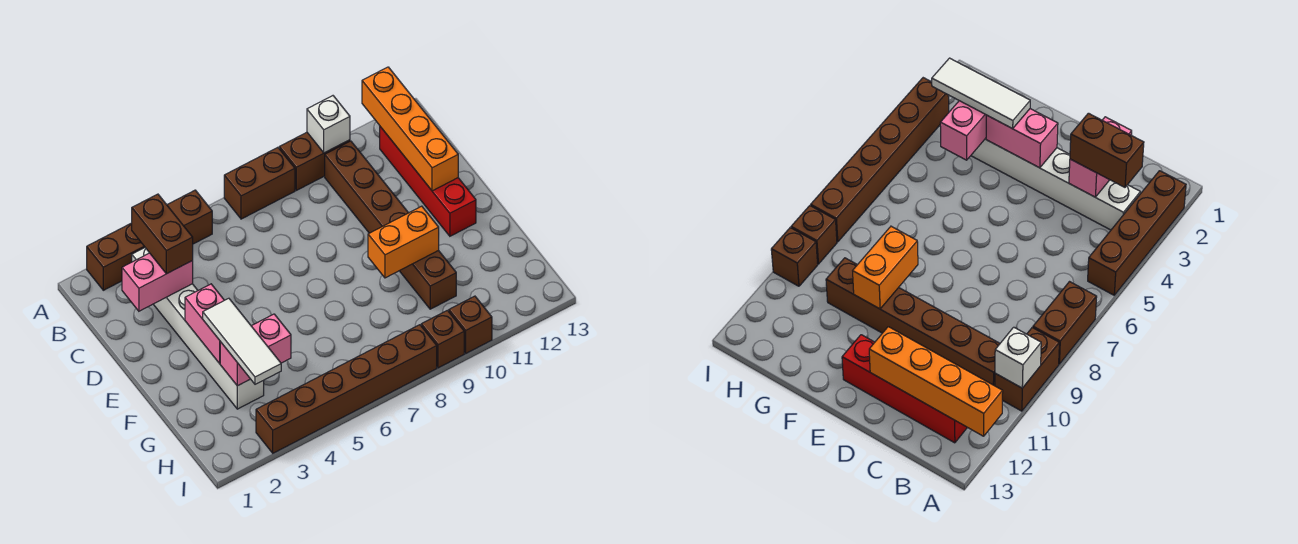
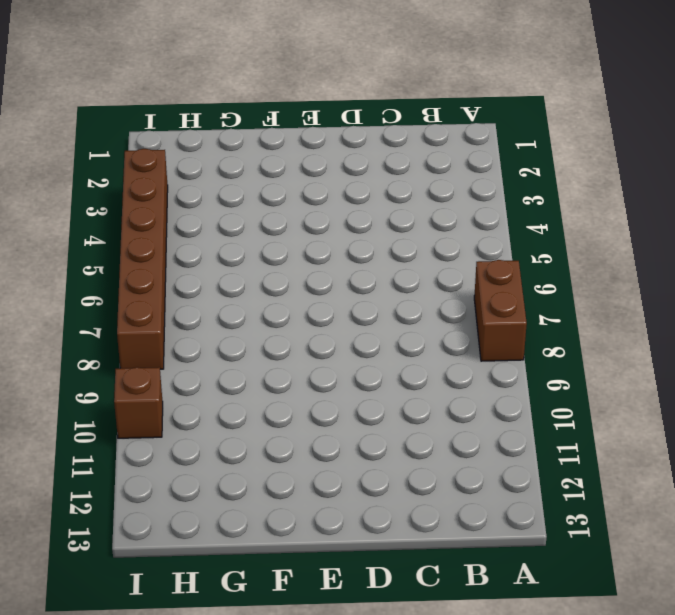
none -> brown brick A2:A5 level 1
none -> brown brick A9:A10 level 1
none -> white brick B3:G3 level 1

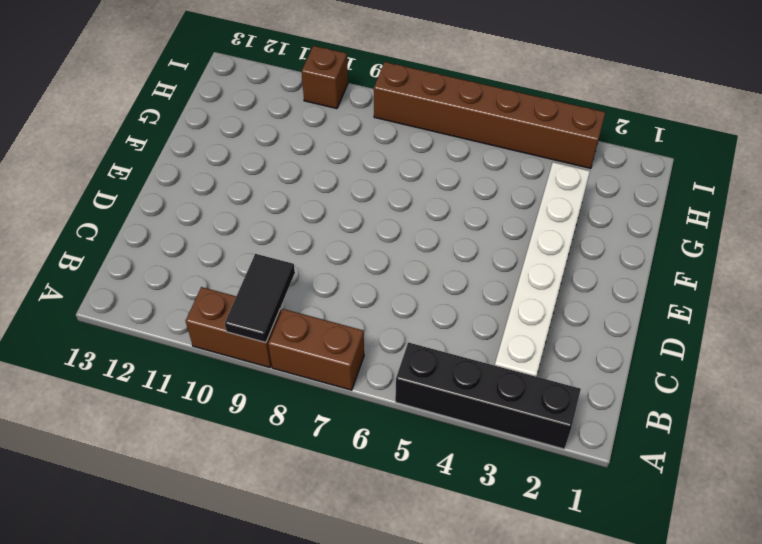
black brick A2:A5 level 1 -> brown brick A2:A5 level 1
black tile A9:B9 level 2 -> none
none -> brown brick B10:G10 level 1
none -> red brick B12:E12 level 1
none -> brown brick I9 level 1

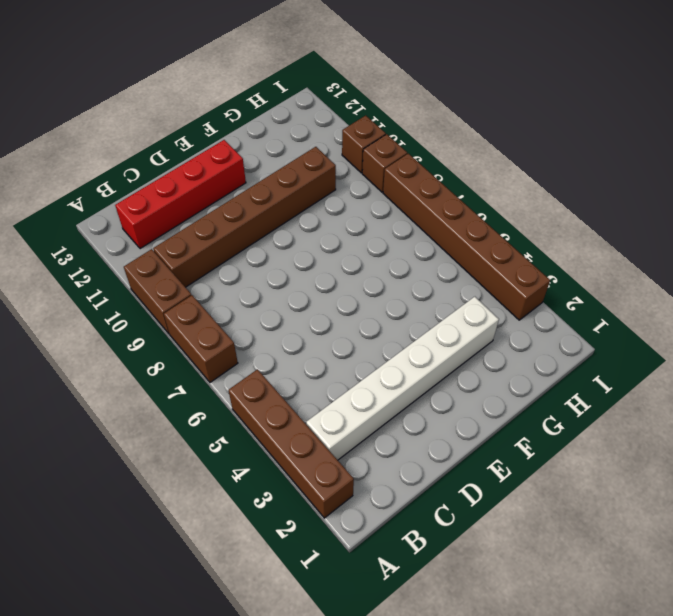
none -> white brick A10 level 2
none -> orange brick A12:D12 level 2
none -> pink brick C2:C3 level 2

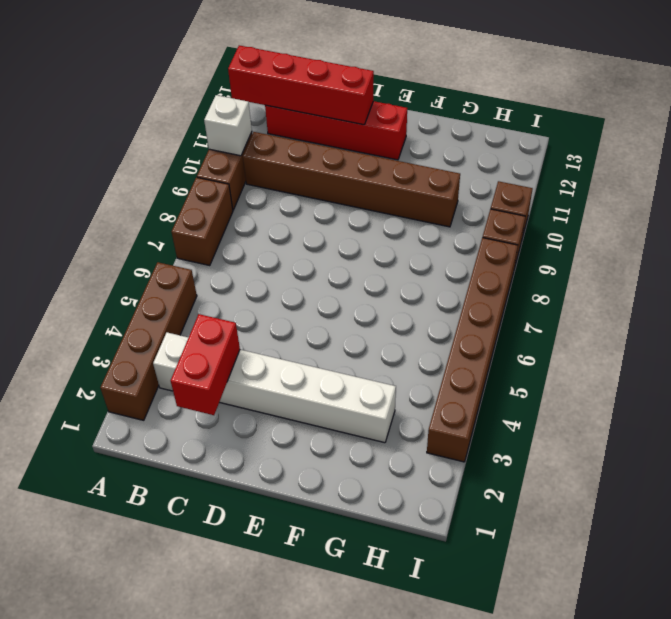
red brick A12:D12 level 2 -> orange brick A12:D12 level 2
red brick C2:C3 level 2 -> pink brick C2:C3 level 2
none -> pink brick E3:F3 level 2
none -> orange brick F9:F10 level 2
none -> pink brick G3:G4 level 2

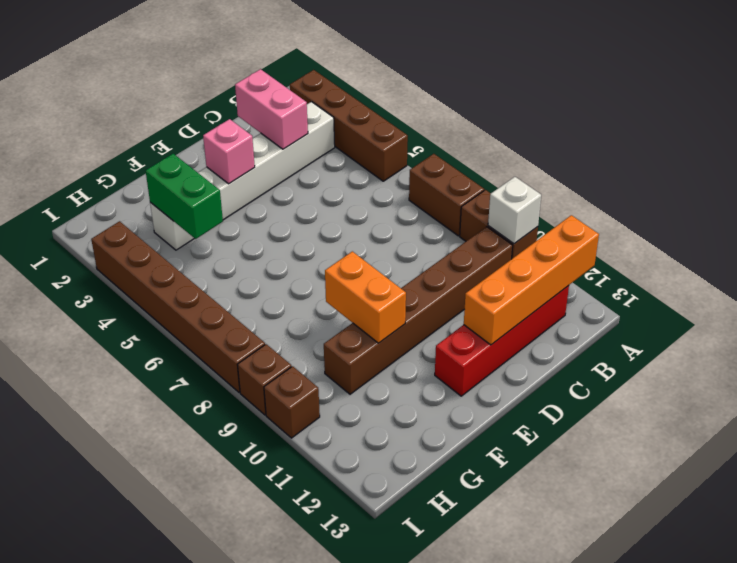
pink brick E3 level 2 -> pink brick E3:F3 level 2
green brick G3:G4 level 2 -> pink brick G3:G4 level 2
none -> brown brick B3:C3 level 3
none -> white tile F3:H3 level 3

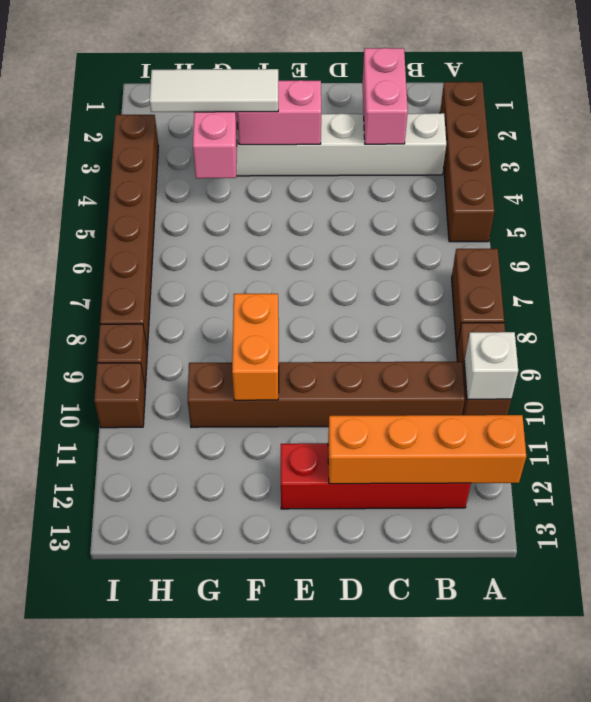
none -> brown brick B3:C3 level 3

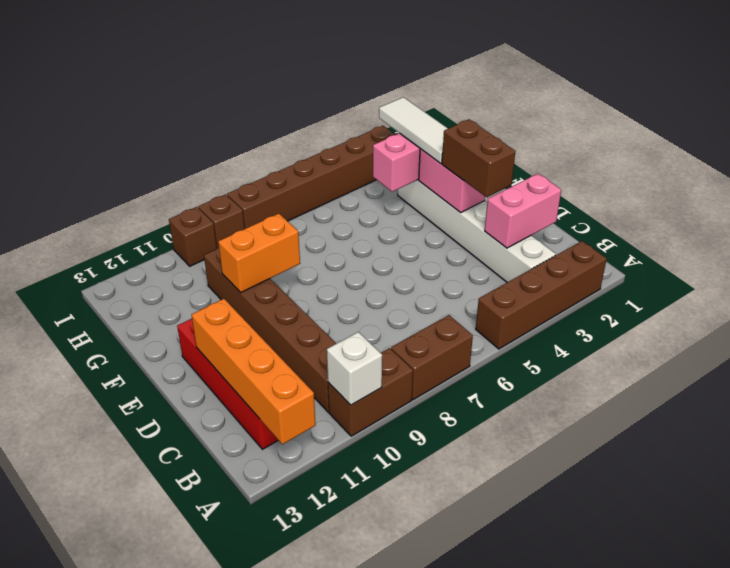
brown brick D3:E3 level 3 -> brown brick B3:C3 level 3

